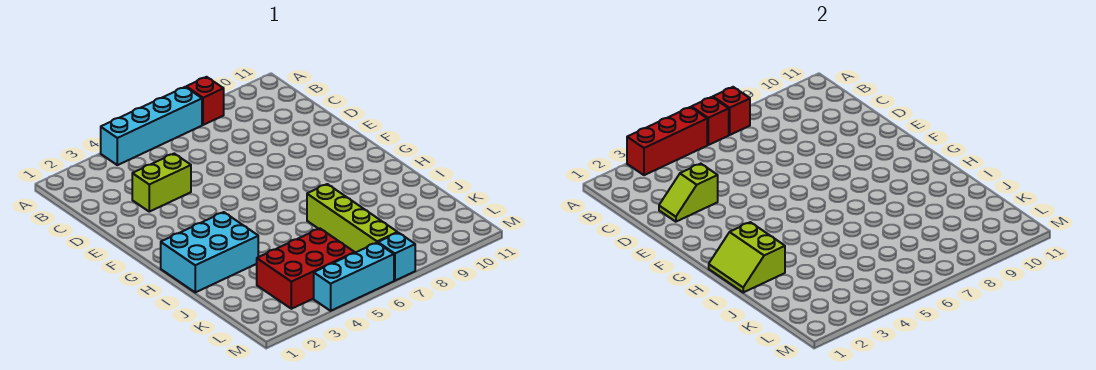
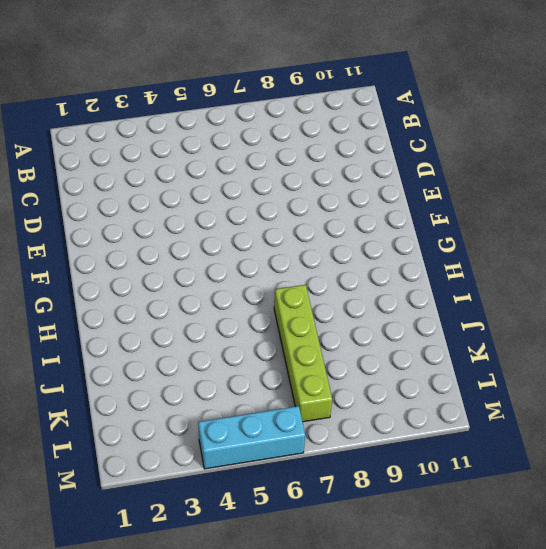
none -> cyan brick A4:A7 level 1
none -> red brick A8 level 1
none -> lime brick D3:D4 level 1

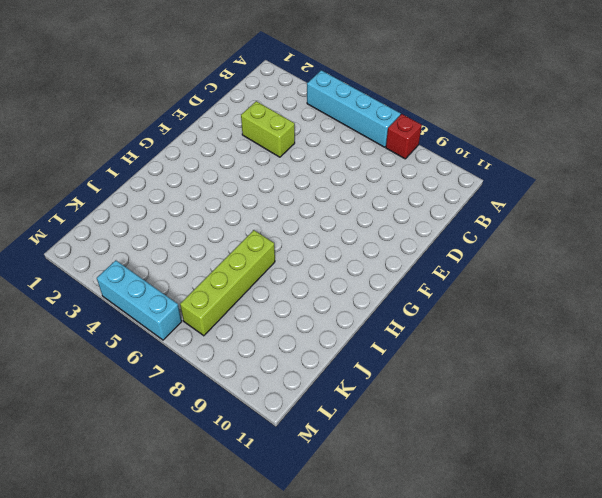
none -> cyan brick H1:I3 level 1
none -> red brick K3:L5 level 1
none -> cyan brick M7 level 1

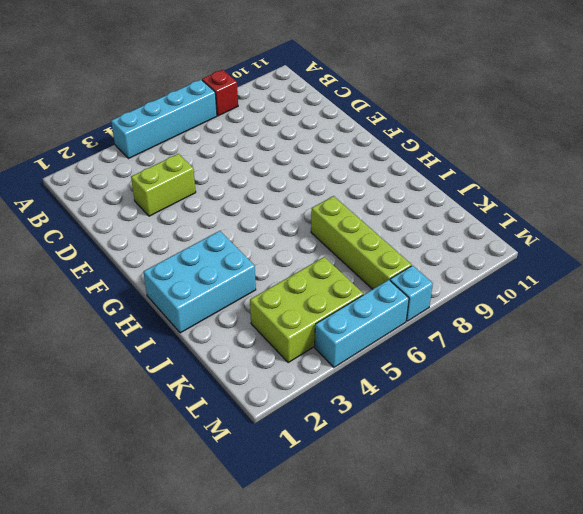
lime brick K3:L5 level 1 -> red brick K3:L5 level 1
none -> red brick A3:A5 level 2
none -> red brick A6 level 2
none -> red brick A7 level 2

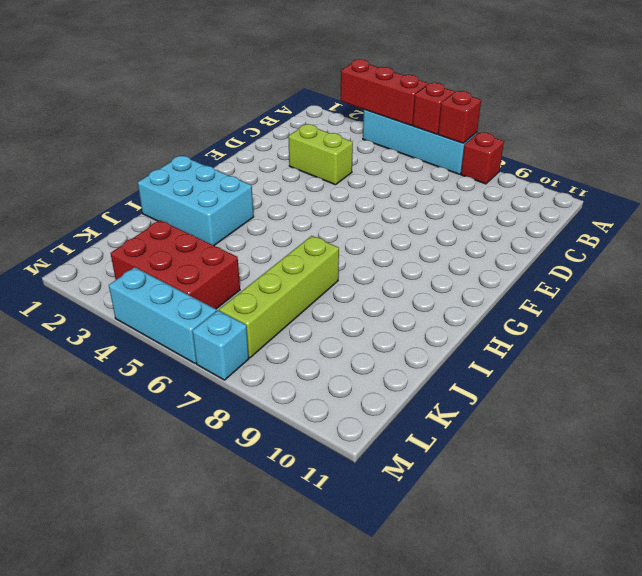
none -> lime slope D2:D3 level 2 top 3
none -> lime slope H1:I2 level 2 top 2

